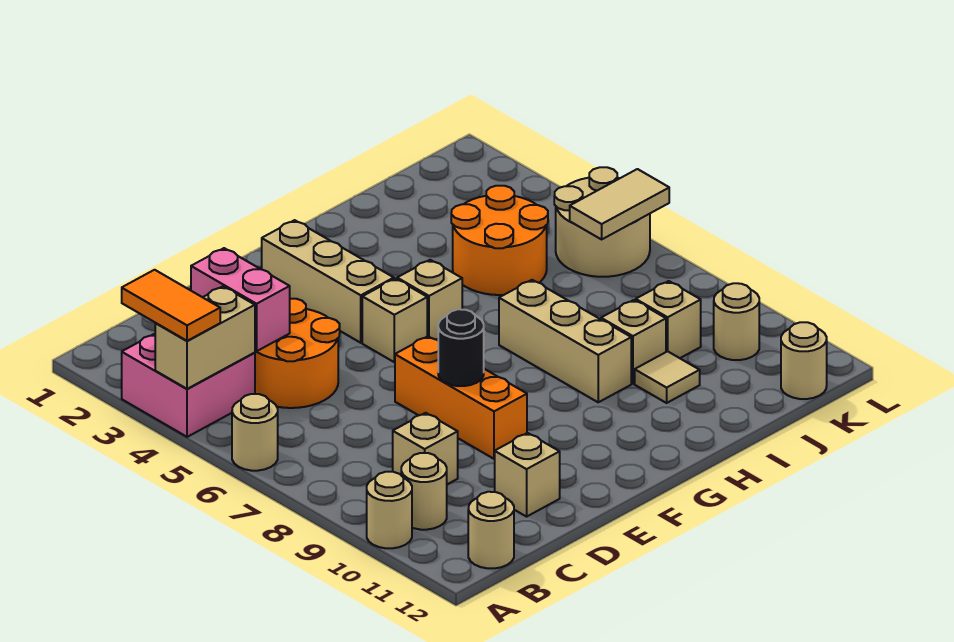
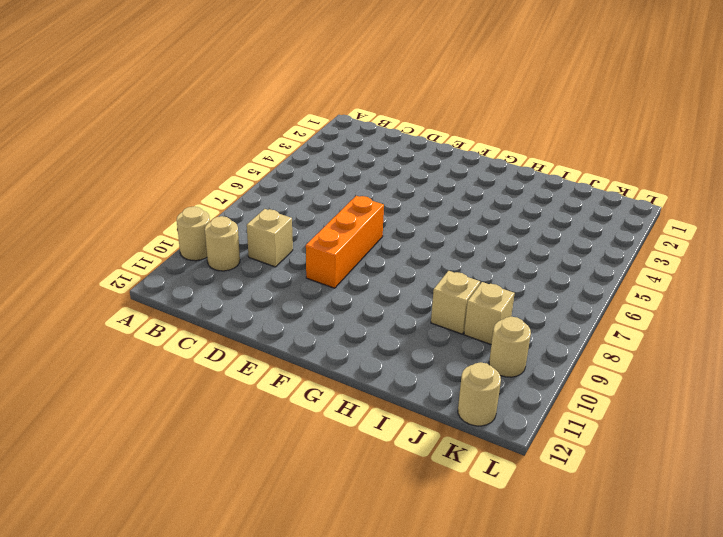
none -> pink brick A3:B4 level 1
none -> tan round brick A6 level 1
none -> tan round brick B12 level 1

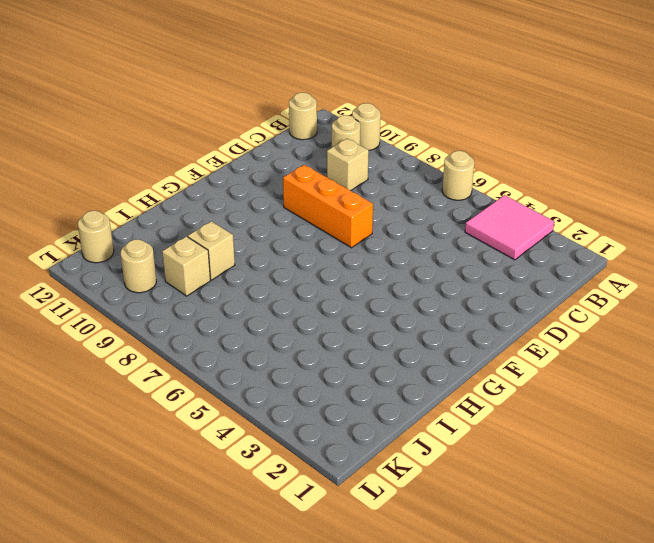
pink tile A3:B4 level 1 -> pink brick A3:B4 level 1
none -> orange round brick C4:D5 level 1
none -> tan brick D11 level 1
none -> tan brick F2:F4 level 1

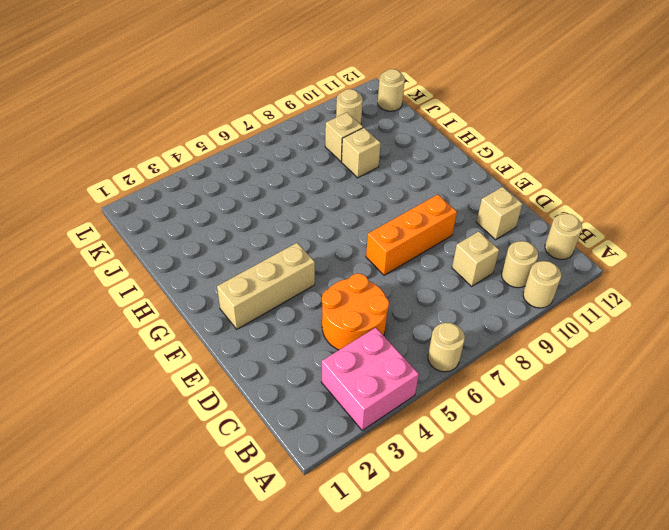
none -> tan brick F5 level 1
none -> tan brick G5 level 1
none -> tan brick H7:H9 level 1

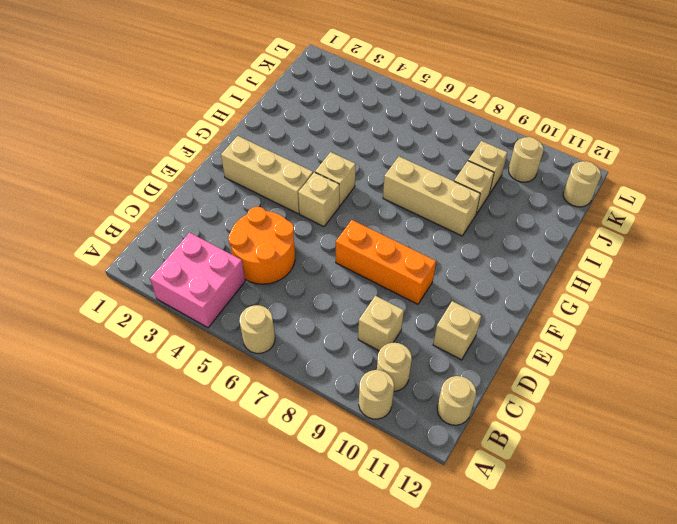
none -> orange round brick I4:J5 level 1
none -> tan tile I10 level 1
none -> tan round brick K5:L6 level 1

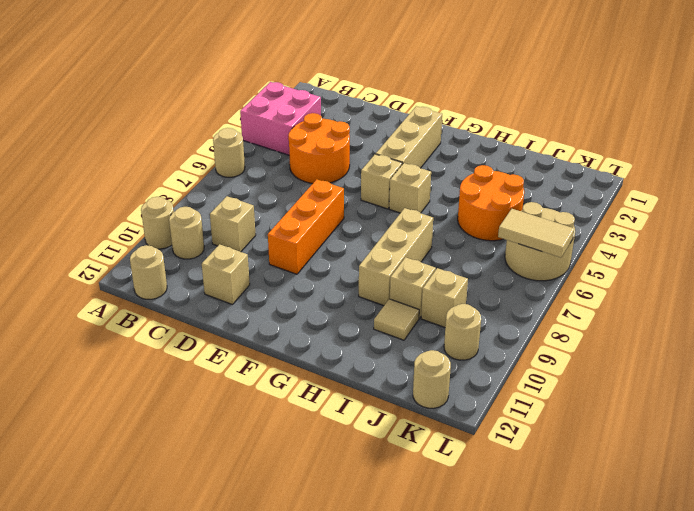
none -> tan brick A4:B4 level 2
none -> pink brick C3:C4 level 2
none -> black round brick E8 level 2

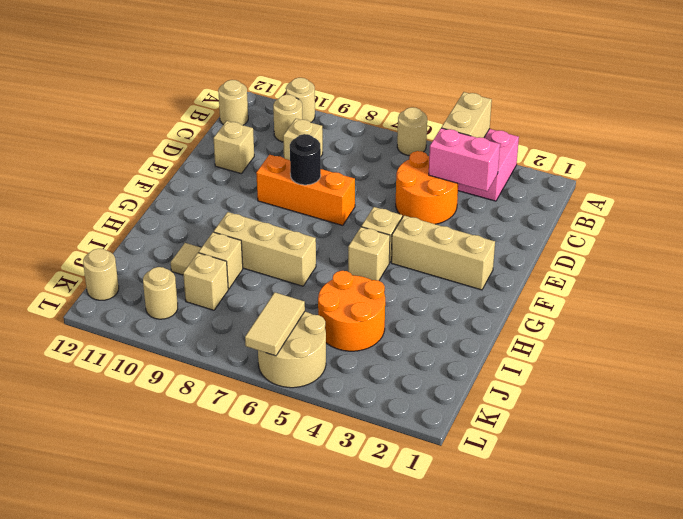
none -> orange tile A3:A4 level 3

